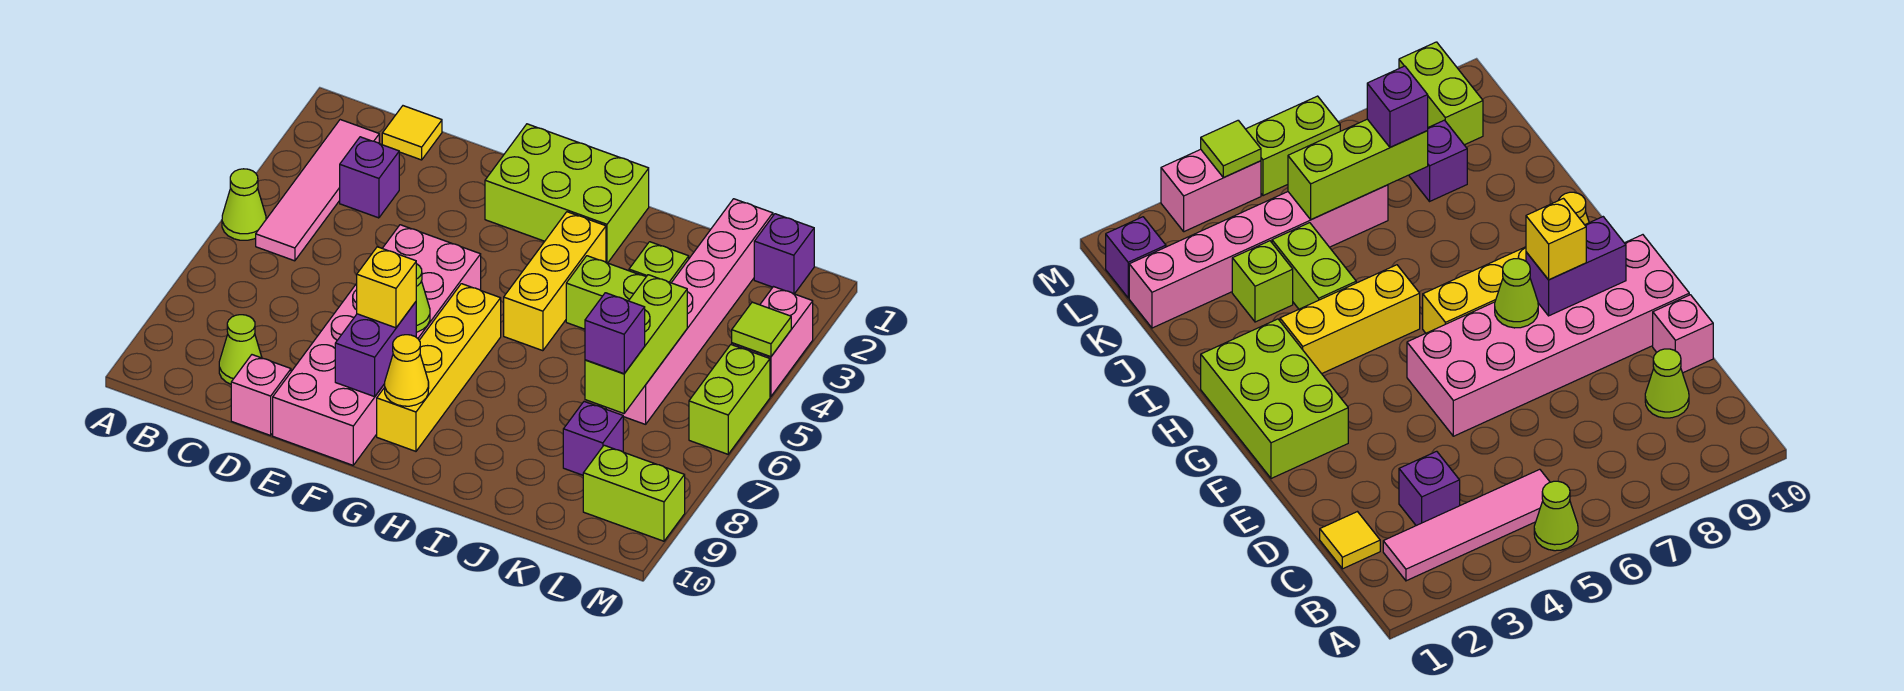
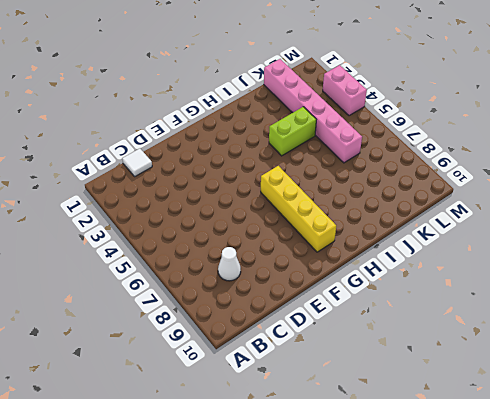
white tile C1 level 1 -> yellow tile C1 level 1
white cone C8 level 1 -> none
none -> lime cone A5 level 1
none -> pink tile B2:B5 level 1
none -> purple brick C3 level 1

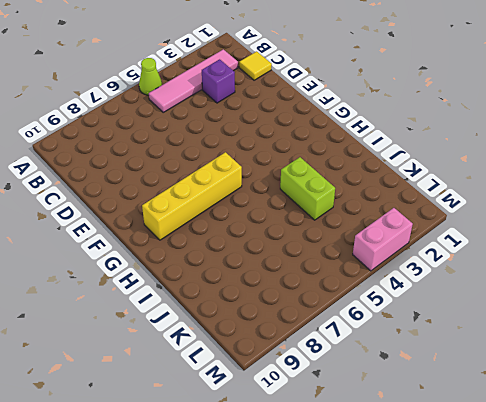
none -> lime cone C9 level 1
none -> pink brick D10 level 1
none -> pink brick E5:F10 level 1

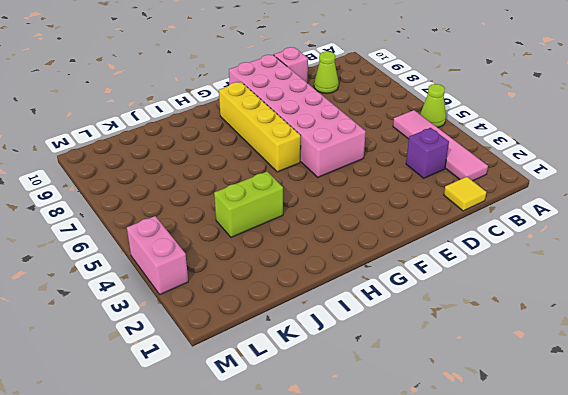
none -> lime brick F1:H2 level 1
none -> yellow brick H3:H5 level 1
none -> lime brick J3 level 1

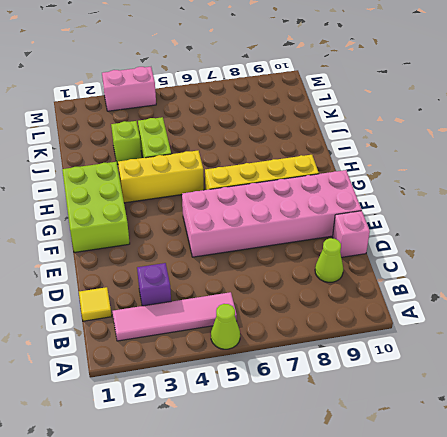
none -> pink brick K1:K6 level 1
none -> purple brick K8 level 1
none -> purple brick L1 level 1

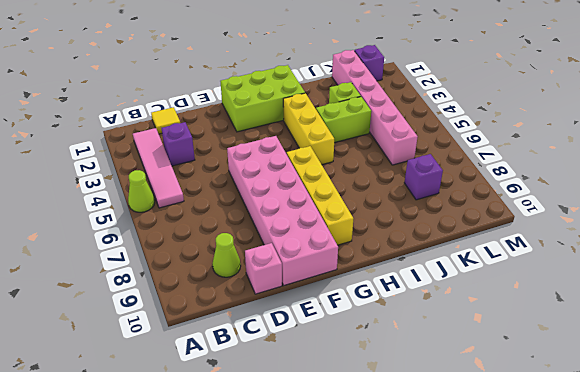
none -> lime brick L9:M9 level 1
none -> pink brick M3:M4 level 1
none -> lime brick M5:M6 level 1

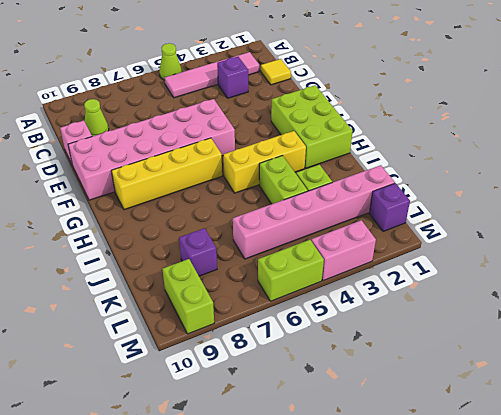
none -> lime cone F7 level 2
none -> purple brick F8:F9 level 2
none -> yellow cone G9 level 2

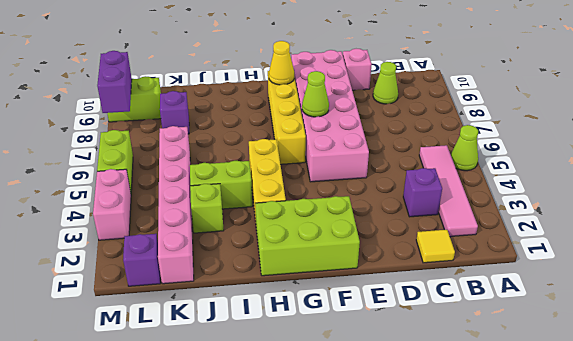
purple brick M8:M9 level 2 -> purple brick F8:F9 level 2
none -> lime brick K5:K7 level 2
none -> lime tile M4 level 2
none -> yellow brick F8 level 3

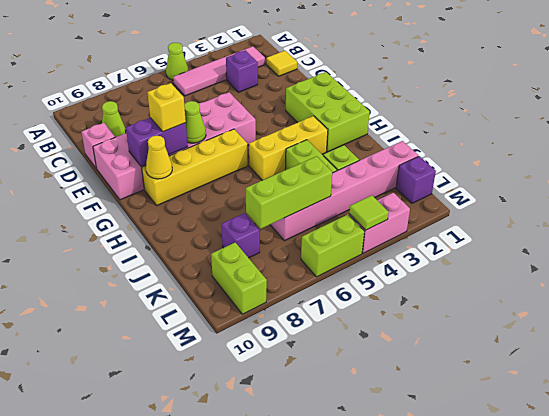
none -> purple brick K7 level 3

